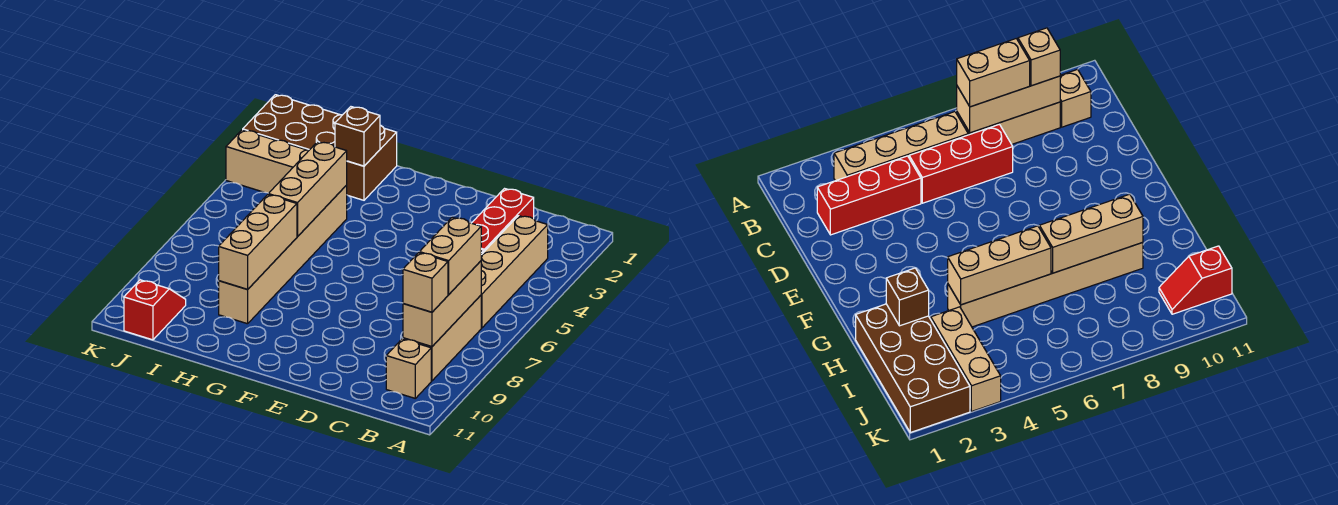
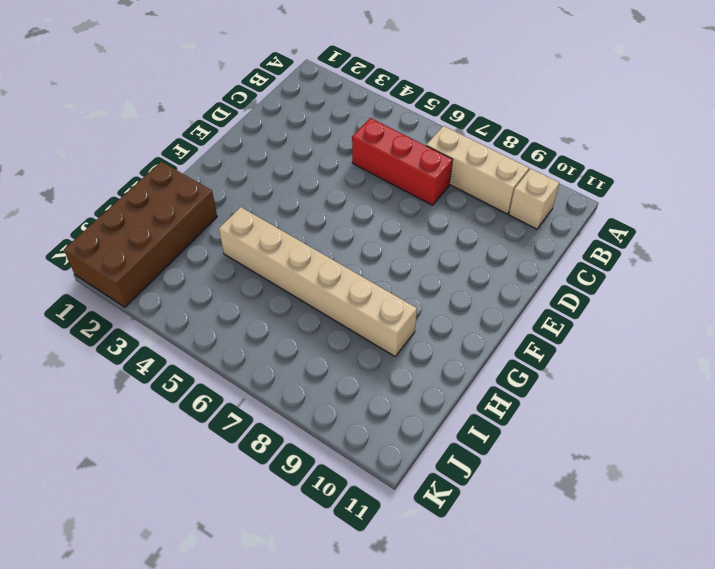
none -> tan brick B3:B6 level 1
none -> red brick C2:C4 level 1
none -> tan brick I3:K3 level 1

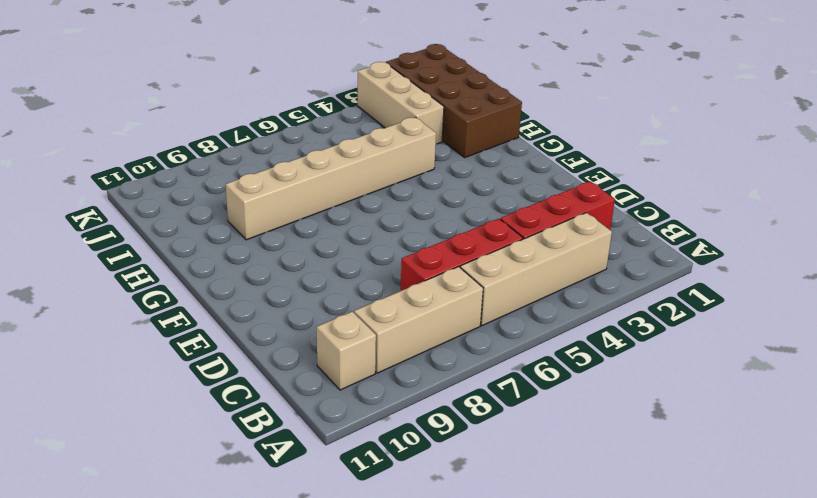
none -> red slope J10:J11 level 1 top 11
none -> tan brick B7:B9 level 2
none -> brown brick H2 level 2

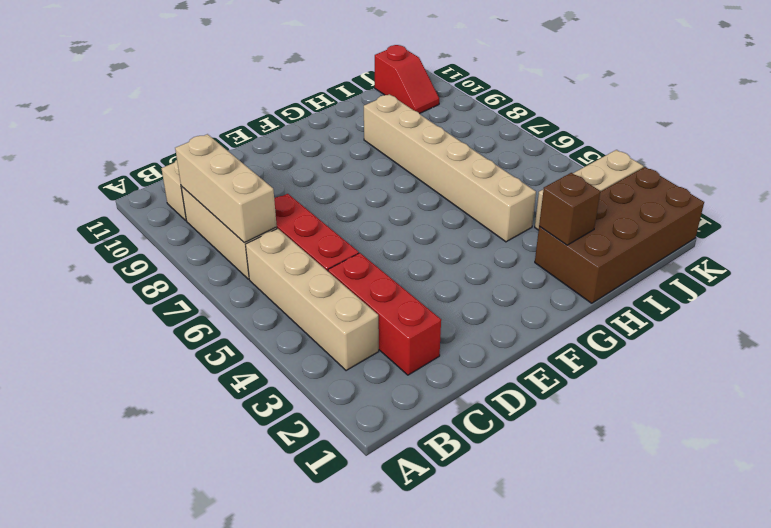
none -> tan brick H4:H6 level 2
none -> tan brick H7:H9 level 2
none -> tan brick B7:B8 level 3

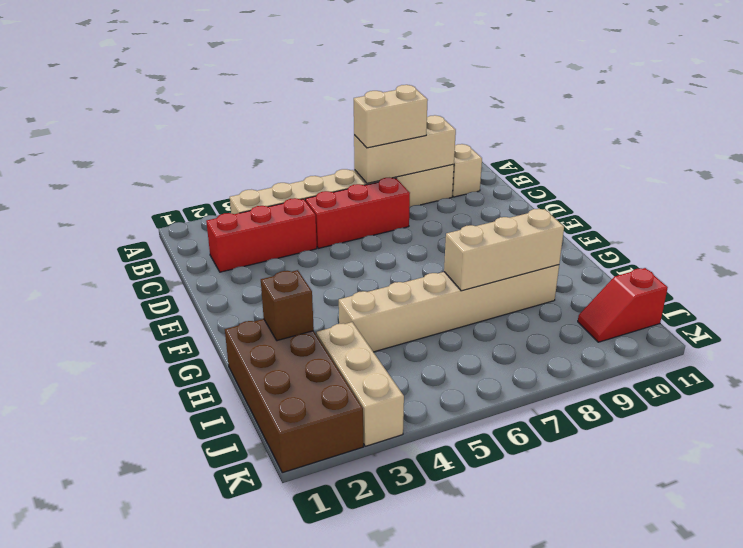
none -> tan brick H4:H6 level 2
none -> tan brick B9 level 3

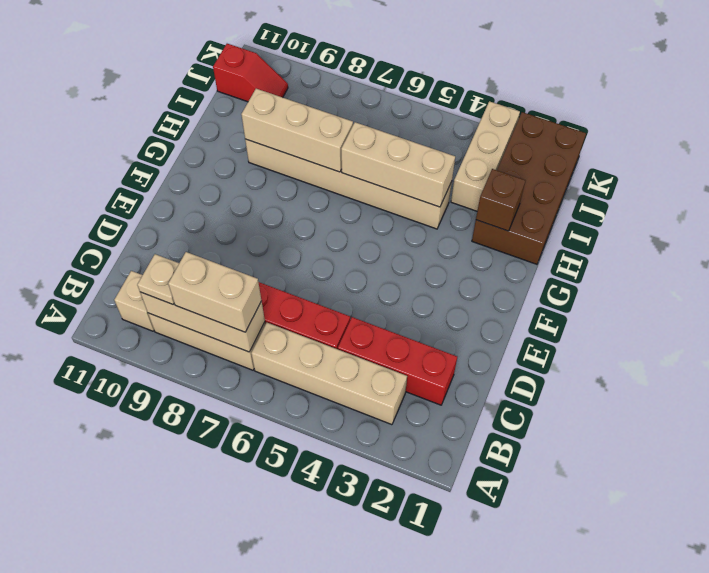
tan plate B9 level 3 -> tan brick B9 level 3

